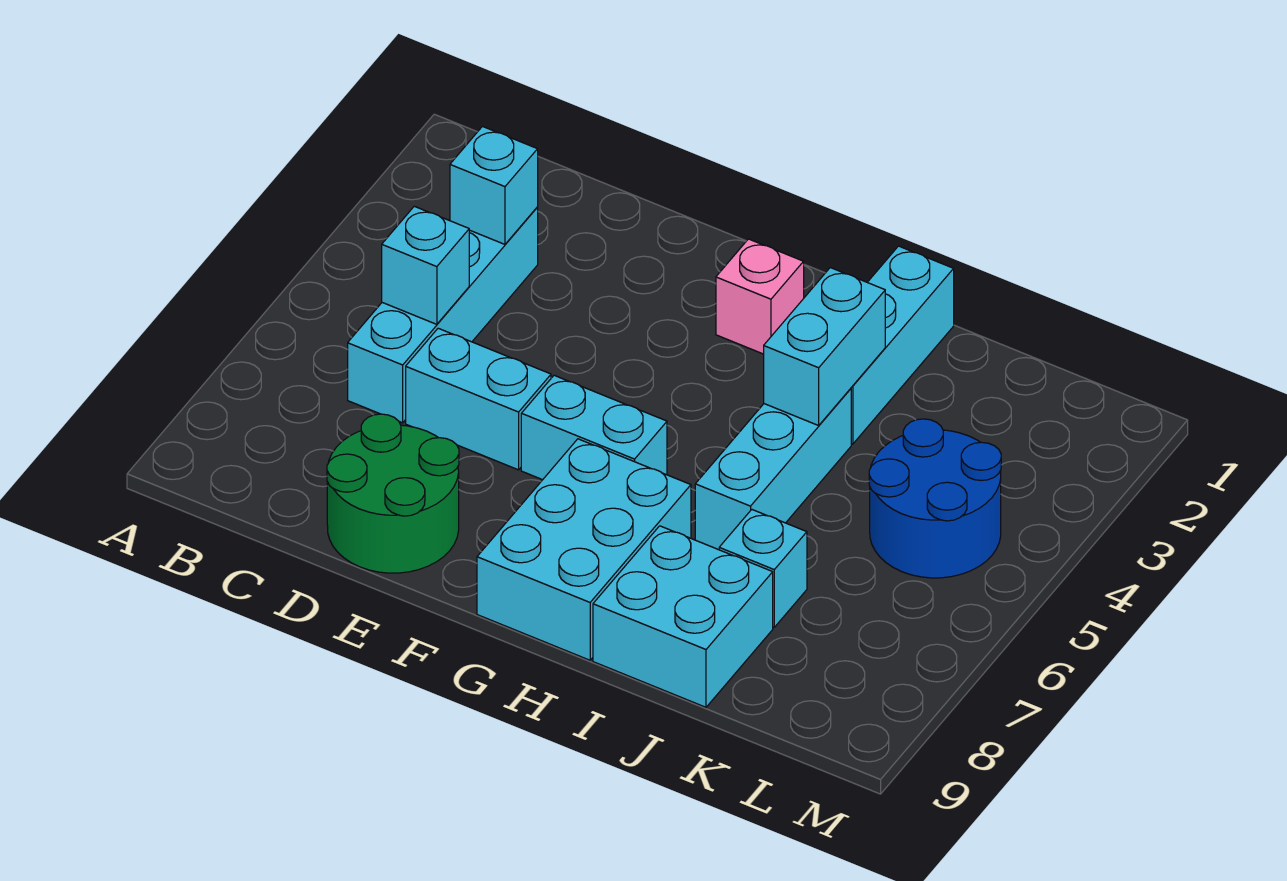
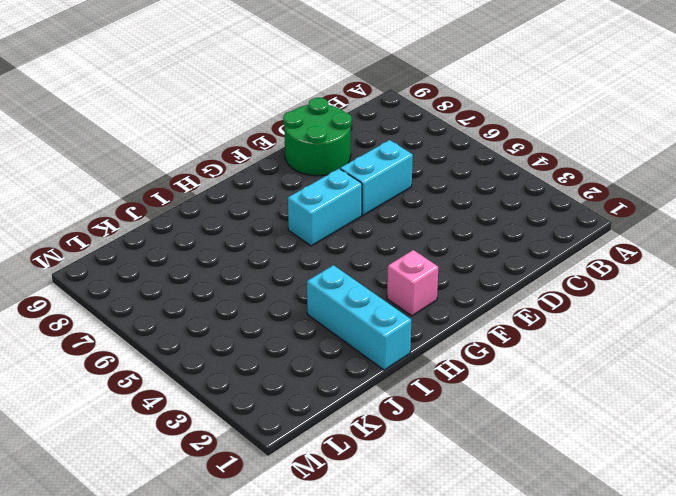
none -> cyan brick C3:C6 level 1
none -> cyan brick G7:H9 level 1
none -> cyan brick I4:I6 level 1

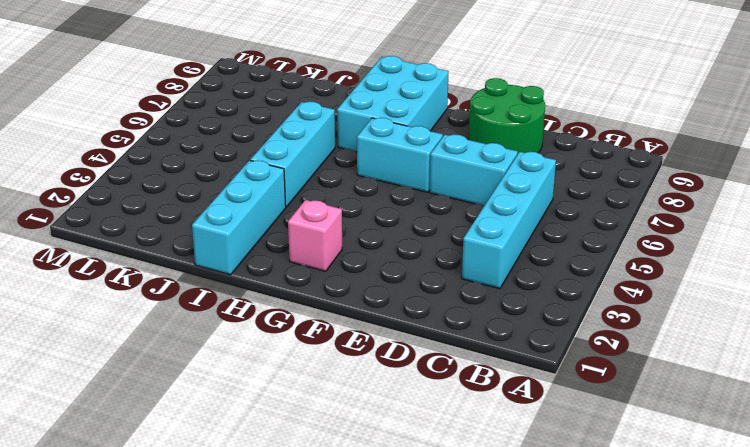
none -> cyan brick I8:J9 level 1
none -> cyan brick J7 level 1
none -> blue round brick K4:L5 level 1

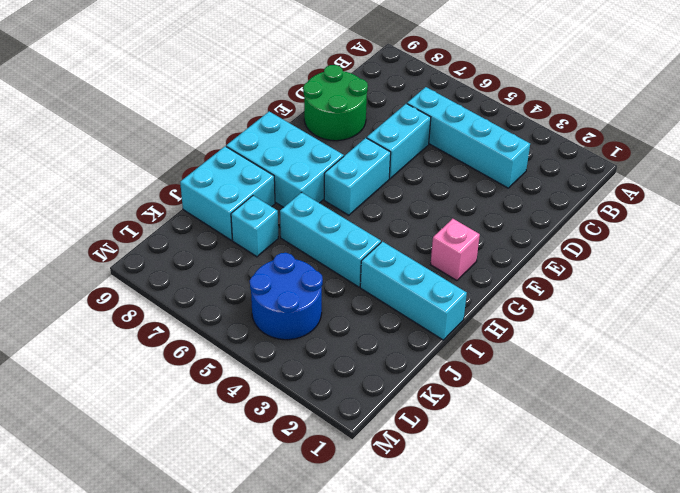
none -> cyan brick C3 level 2
none -> cyan brick C5 level 2
none -> cyan brick I3:I4 level 2

